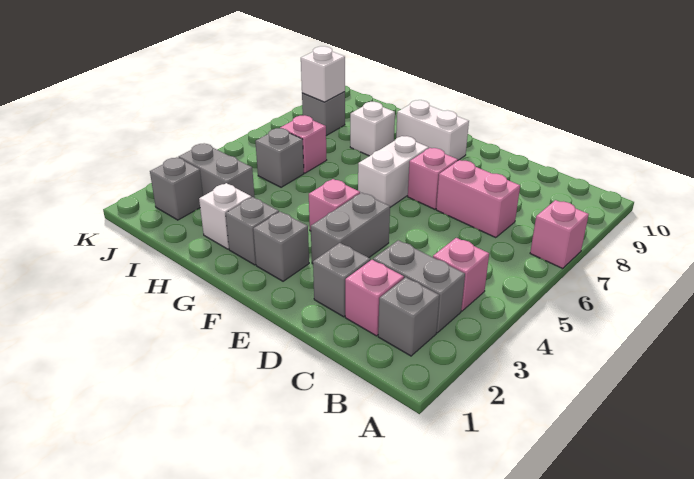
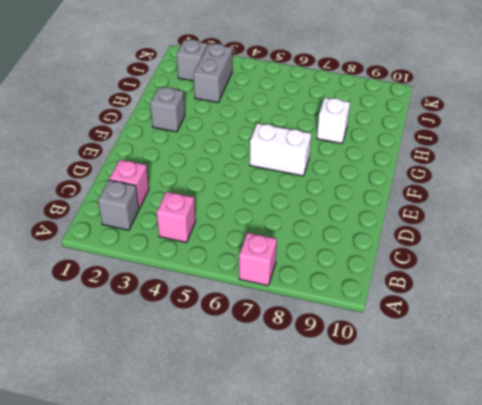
none -> grey brick B3:C3 level 1
none -> pink brick C7:D7 level 1
none -> grey brick D2 level 1

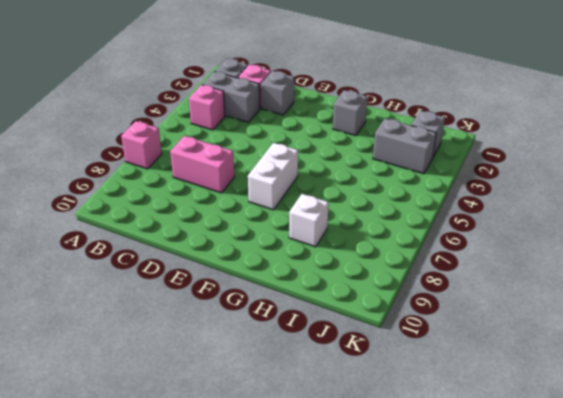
none -> grey brick E3:E4 level 1
none -> pink brick E7 level 1
none -> grey brick F2 level 1

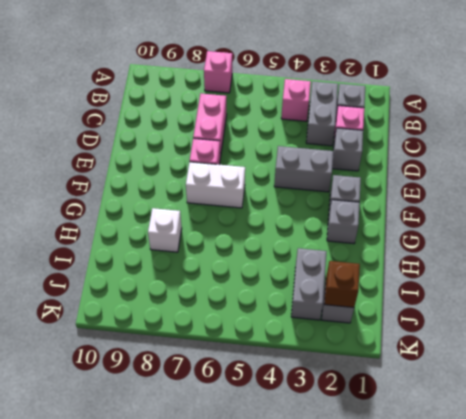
brown brick J2 level 2 -> none
none -> pink brick F4 level 1
none -> white brick F9:G9 level 1
none -> white brick H2 level 1

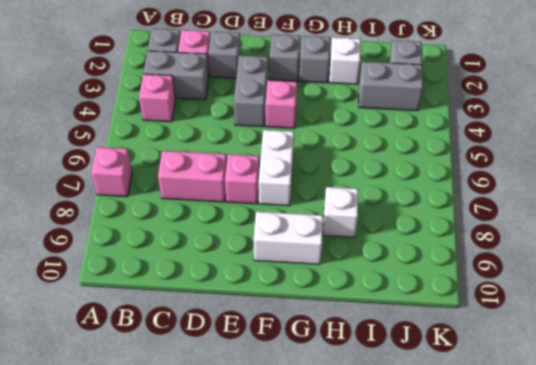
none -> grey brick I5 level 1
none -> pink brick I6 level 1
none -> grey brick J8 level 1

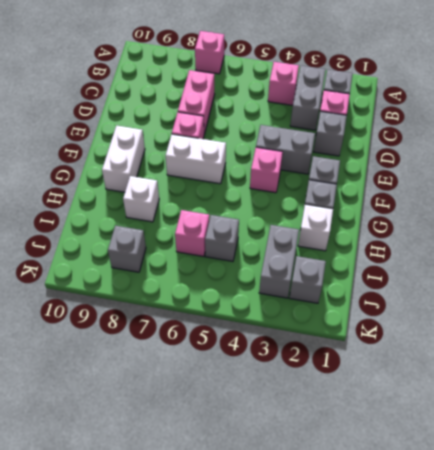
none -> white brick J8 level 2

